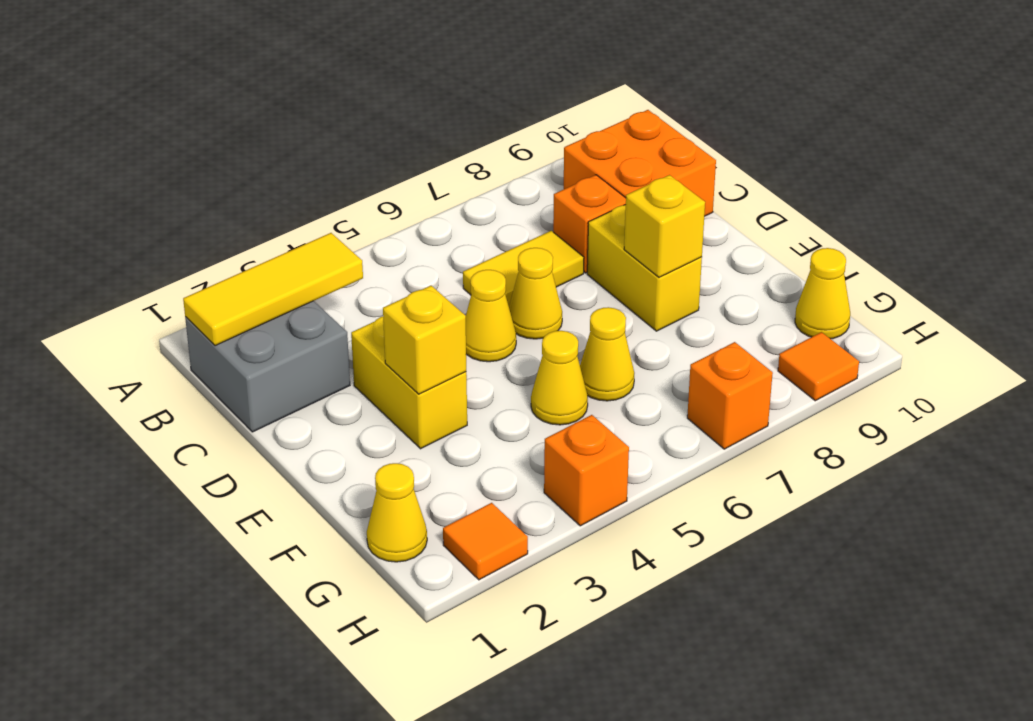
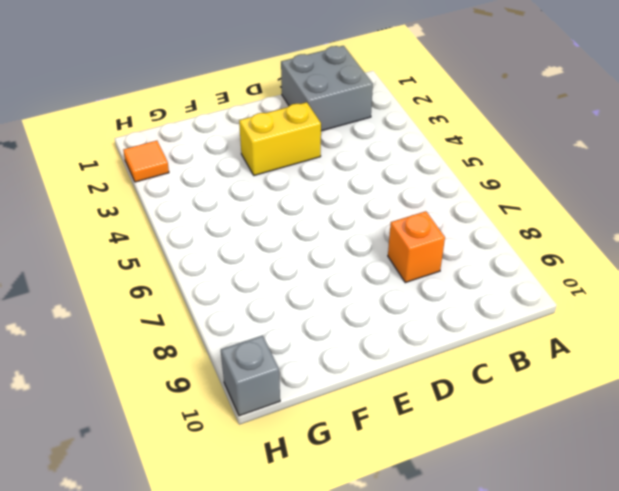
grey brick H10 level 1 -> none
none -> orange brick B9:C10 level 1
none -> yellow tile C6:C7 level 1
none -> yellow cone D5 level 1

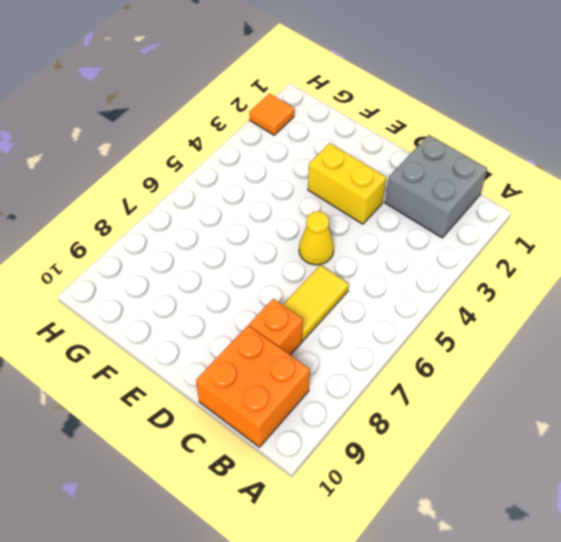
none -> yellow cone D6 level 1
none -> yellow brick D8:E8 level 1
none -> yellow cone F5 level 1

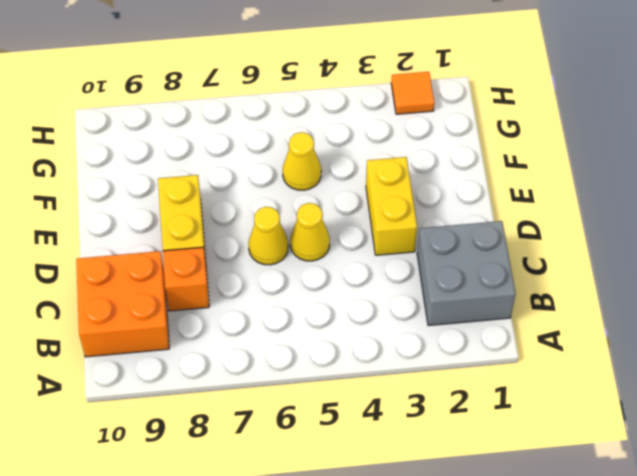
none -> yellow tile C6:C7 level 1
none -> yellow cone F6 level 1
none -> yellow cone G1 level 1

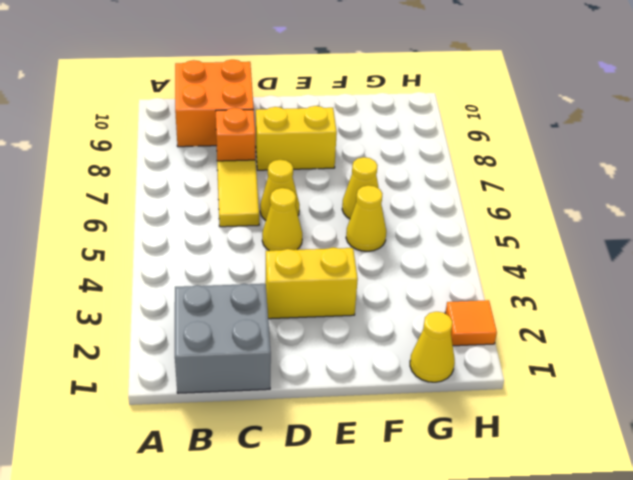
none -> yellow cone G10 level 1
none -> orange brick H4 level 1
none -> orange brick H7 level 1

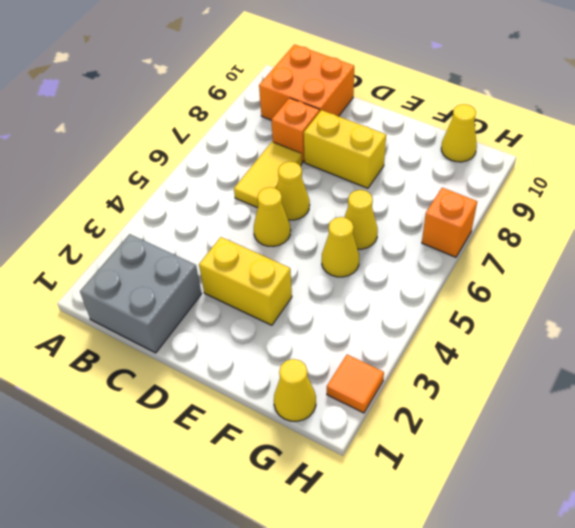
none -> orange brick H4 level 1
none -> orange tile H9 level 1
none -> yellow tile B1:B3 level 2

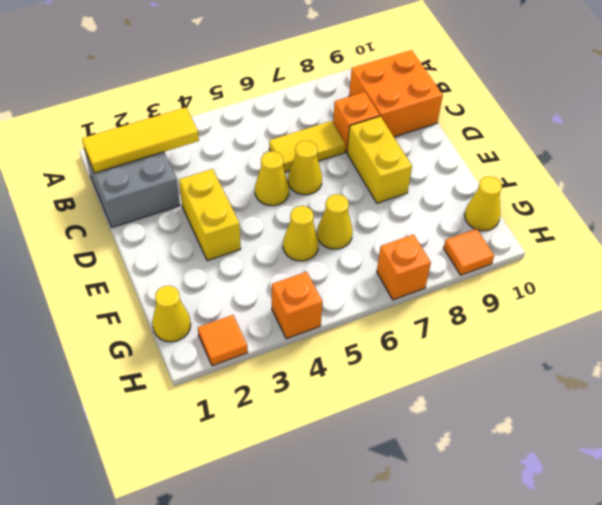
none -> yellow brick E3 level 2
none -> yellow brick E8 level 2

